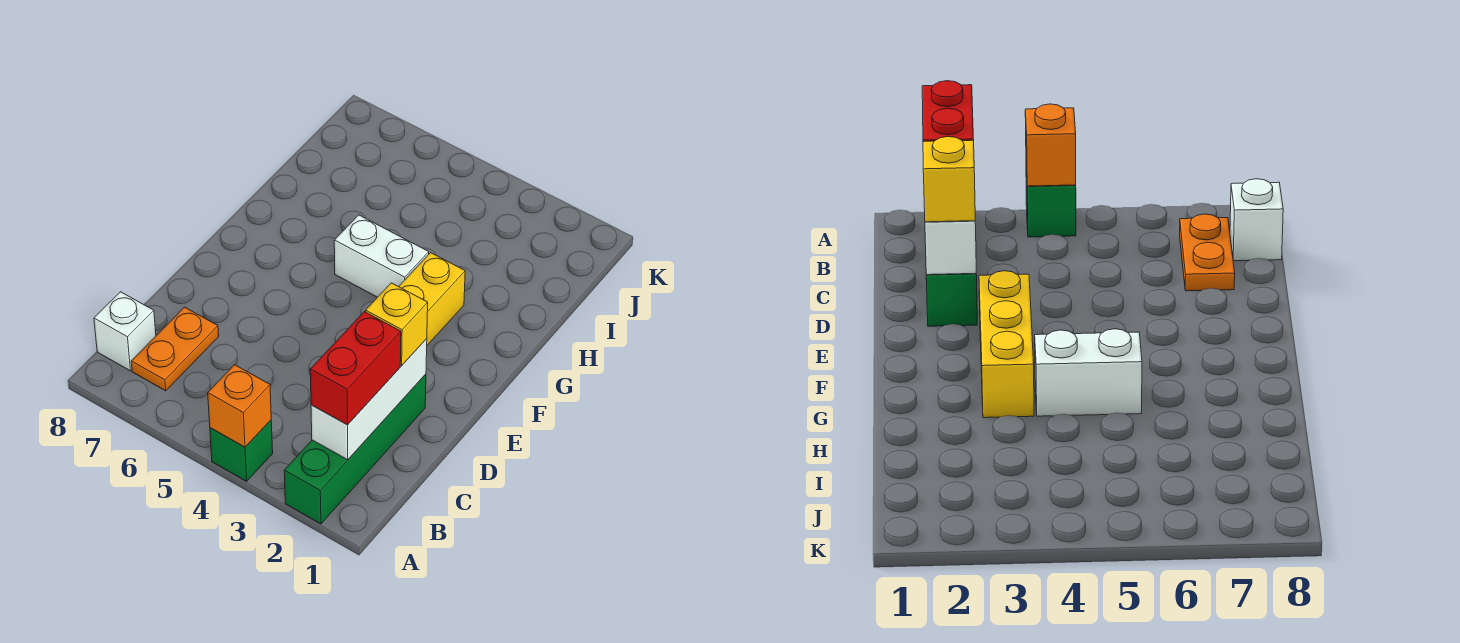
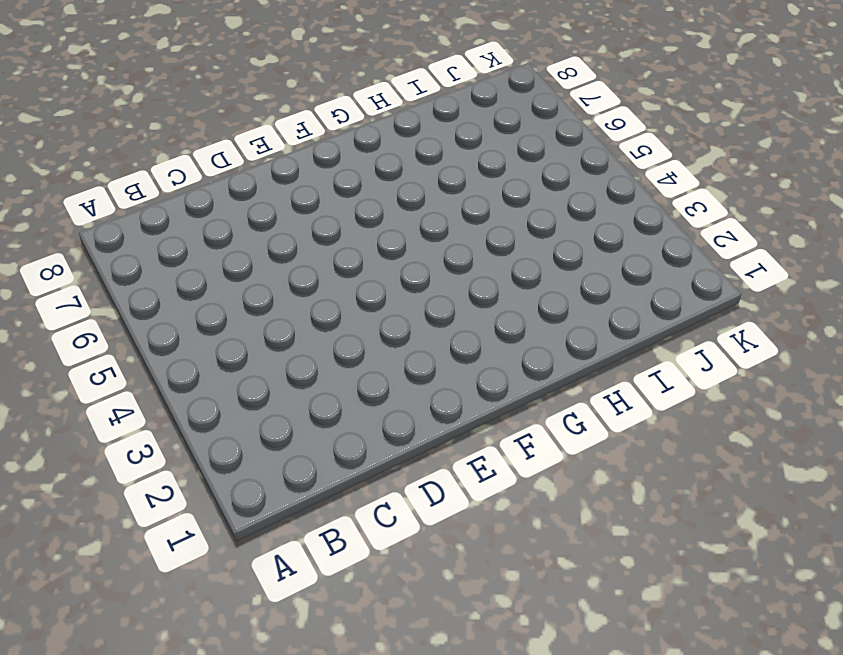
none -> green brick A2:D2 level 1
none -> green brick A4 level 1

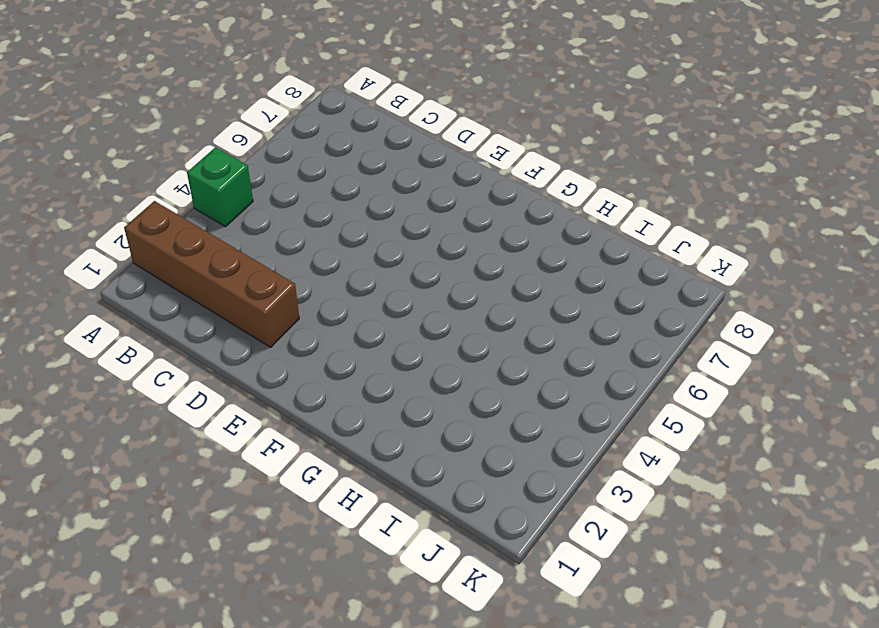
brown brick A2:D2 level 1 -> green brick A2:D2 level 1
none -> orange plate B7:C7 level 1
none -> white brick B8 level 1

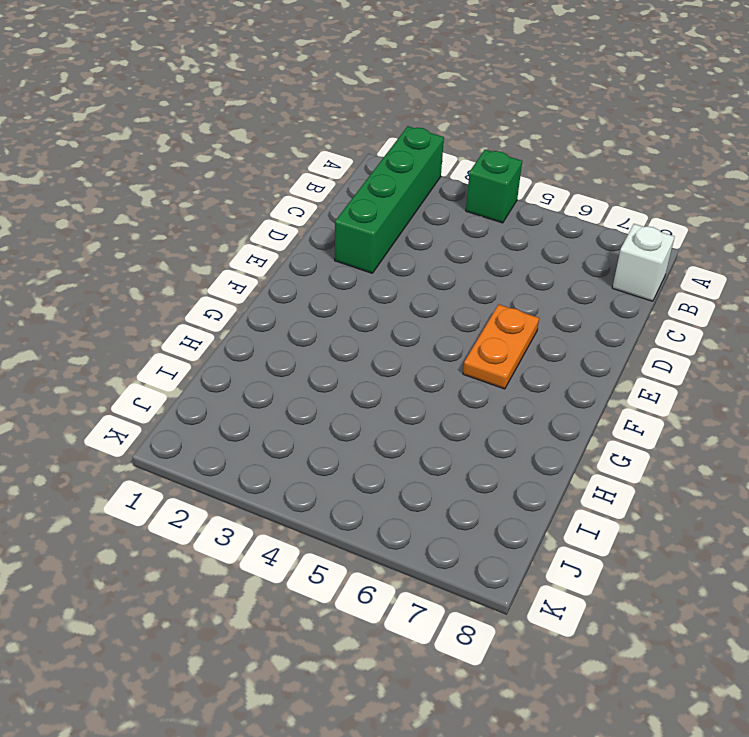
orange plate E6:F6 level 1 -> orange plate B7:C7 level 1
none -> yellow brick E3:G3 level 1
none -> white brick G4:G5 level 1

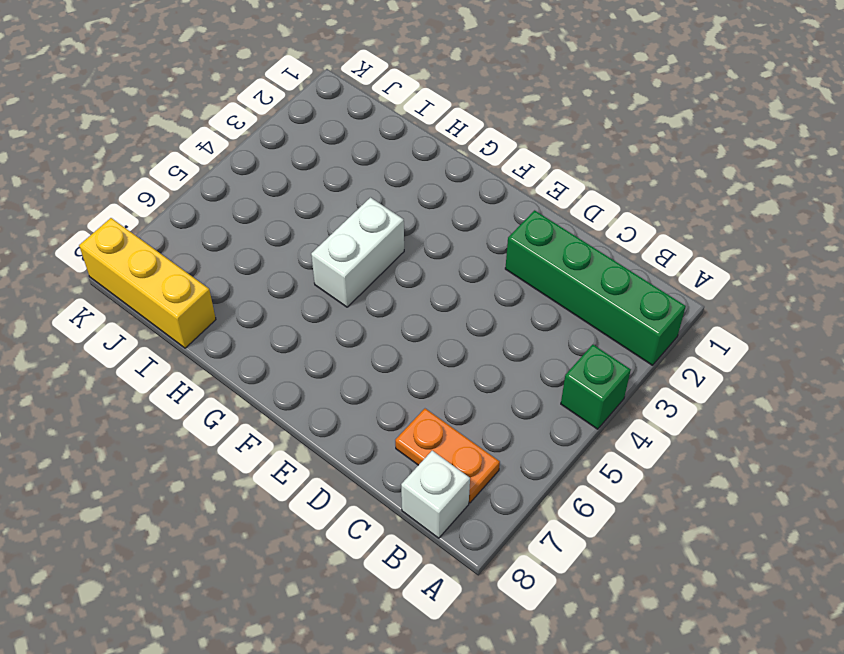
yellow brick I8:K8 level 1 -> yellow brick E3:G3 level 1
none -> orange brick A4 level 2
none -> white brick B2:D2 level 2

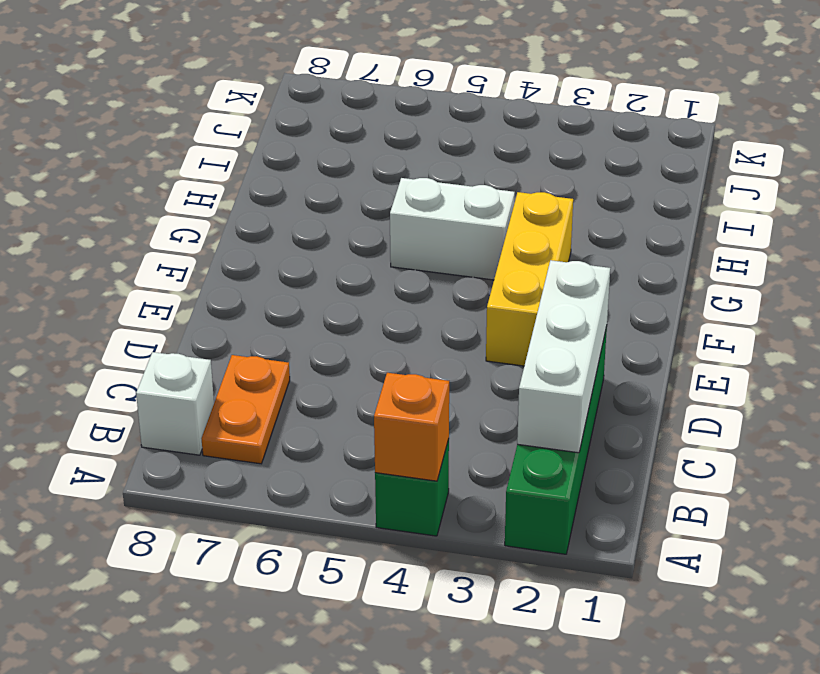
none -> red brick B2:C2 level 3
none -> yellow brick D2 level 3

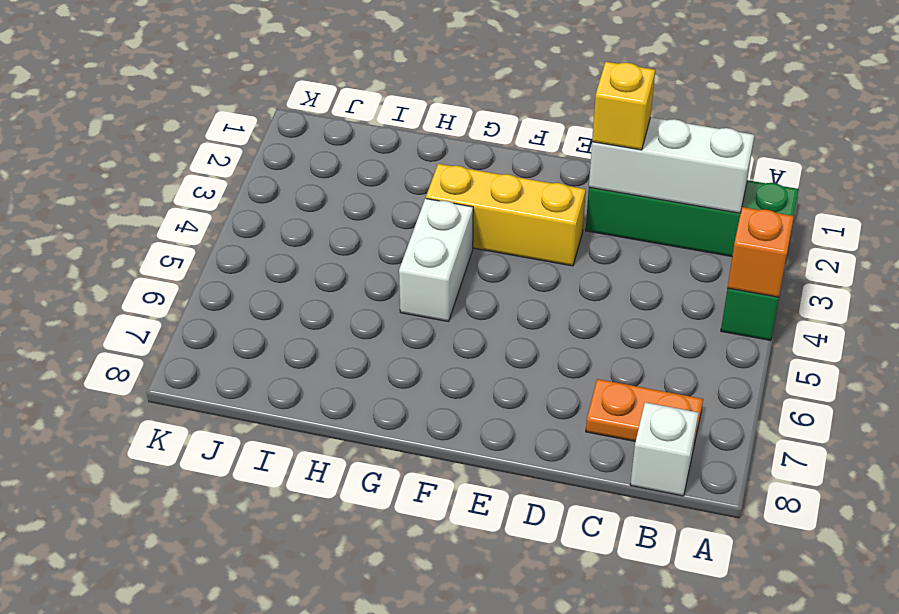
none -> red brick B2:C2 level 3

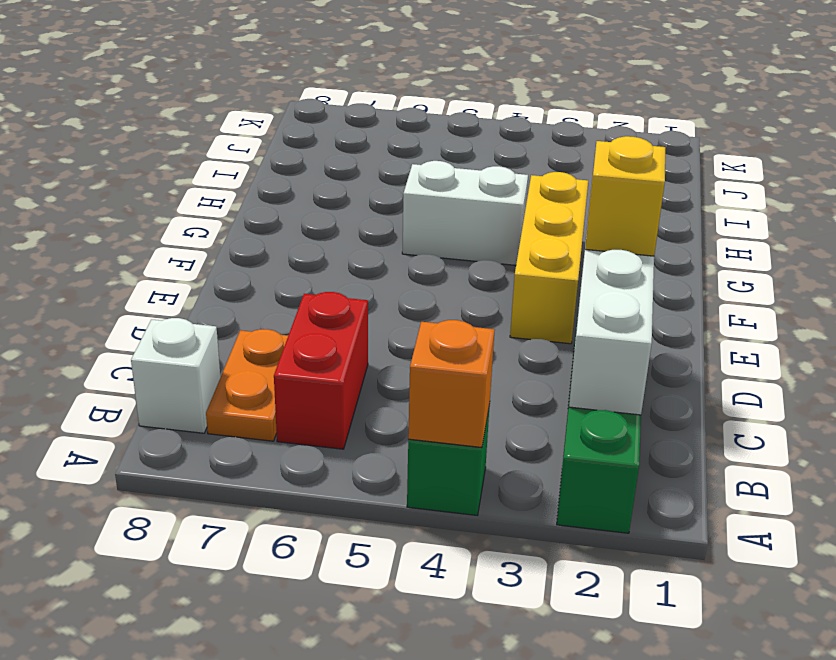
red brick B6:C6 level 1 -> red brick B2:C2 level 3

